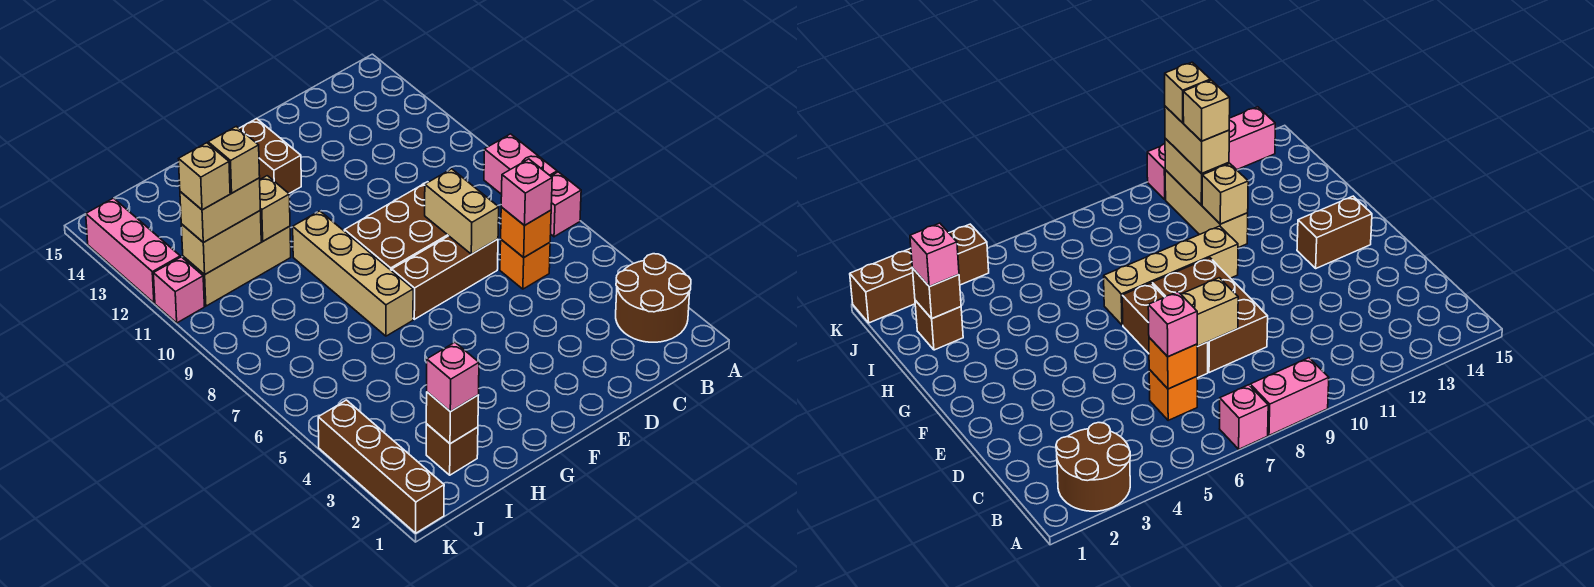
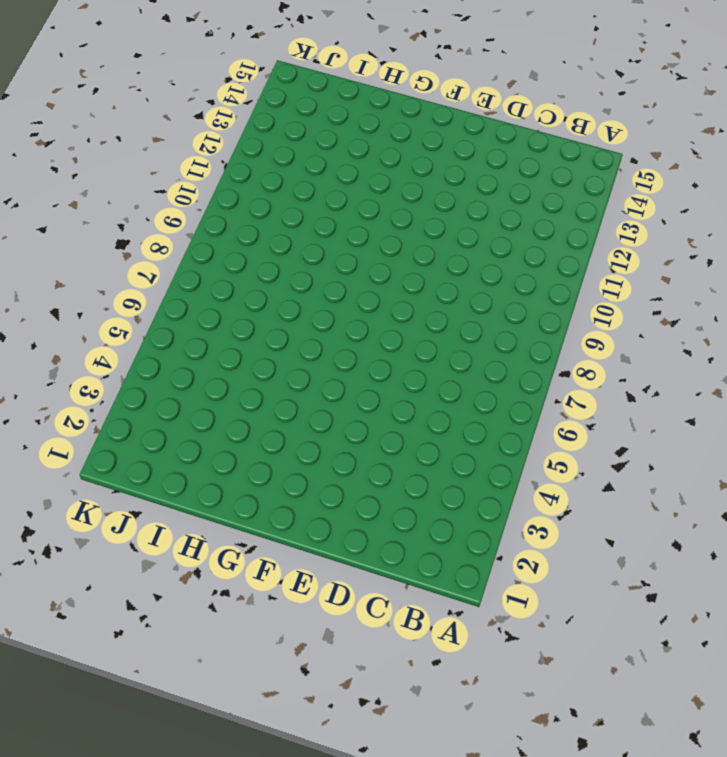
none -> brown round brick A2:B3 level 1
none -> pink brick A7 level 1
none -> pink brick A8:A9 level 1

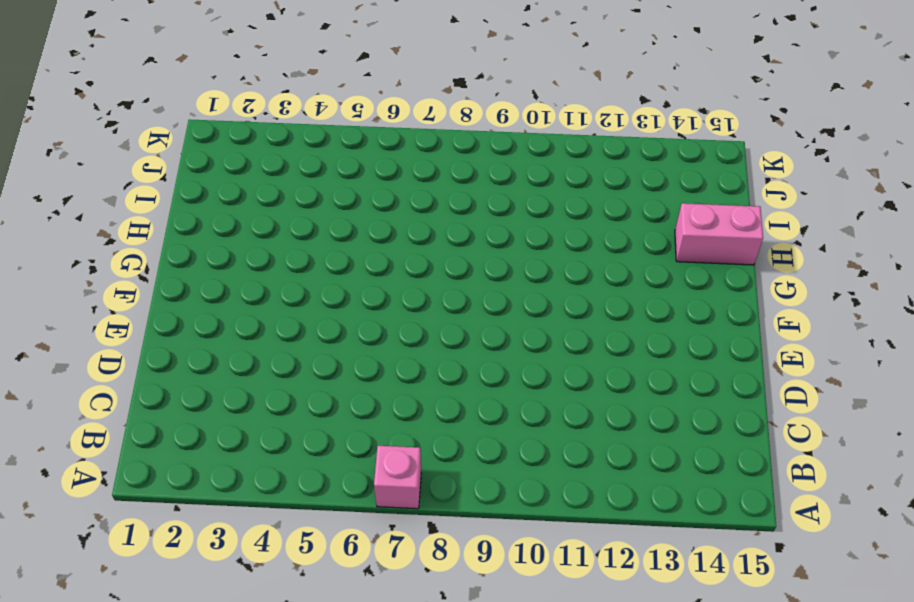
pink brick H14:H15 level 1 -> pink brick A8:A9 level 1
none -> brown round brick A2:B3 level 1
none -> orange brick C6 level 1
none -> brown brick D7:F7 level 1

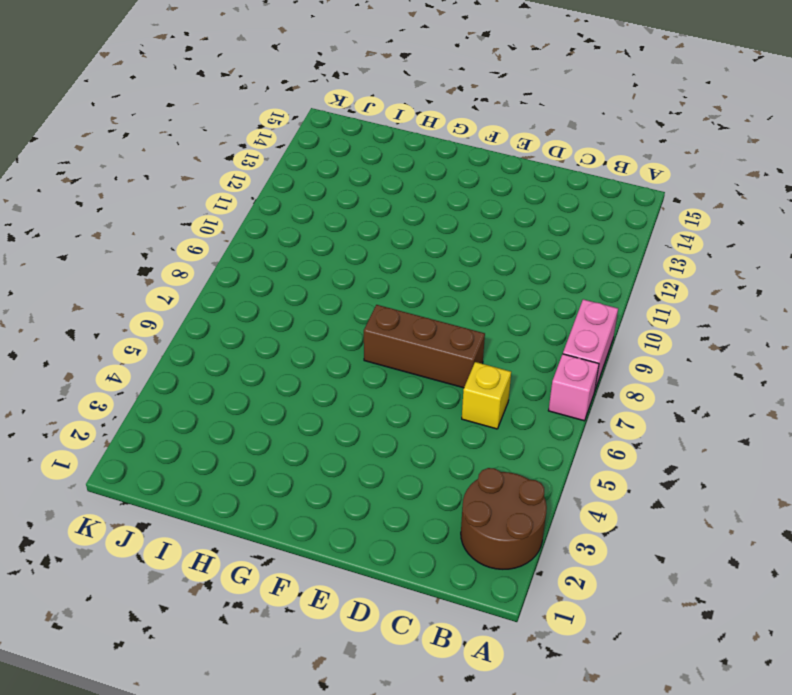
yellow brick C6 level 1 -> orange brick C6 level 1
none -> brown brick D8:F9 level 1
none -> brown brick F13:F14 level 1
none -> tan brick G7:G10 level 1

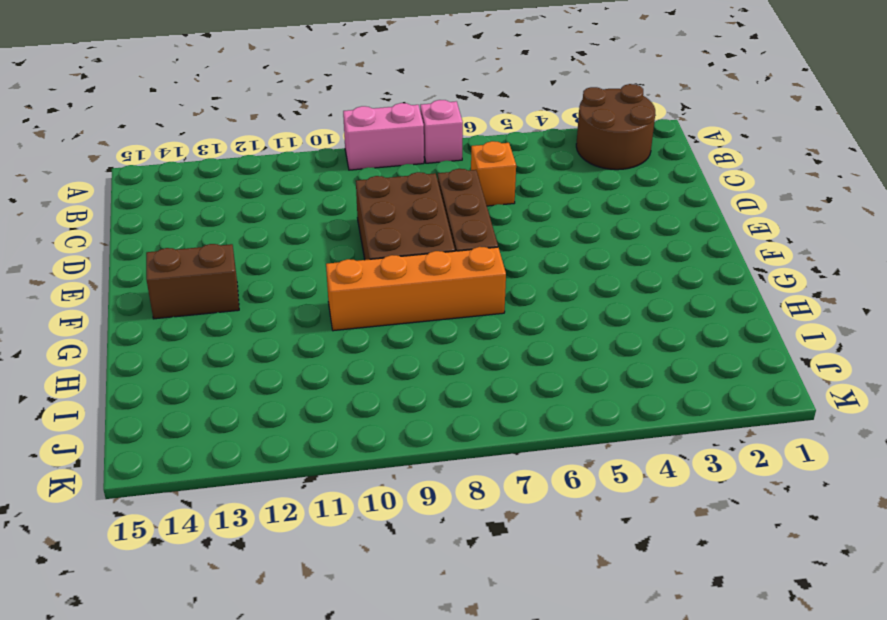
orange brick G7:G10 level 1 -> tan brick G7:G10 level 1
none -> tan brick H11:J11 level 1
none -> brown brick I2 level 1
none -> brown brick K1:K4 level 1

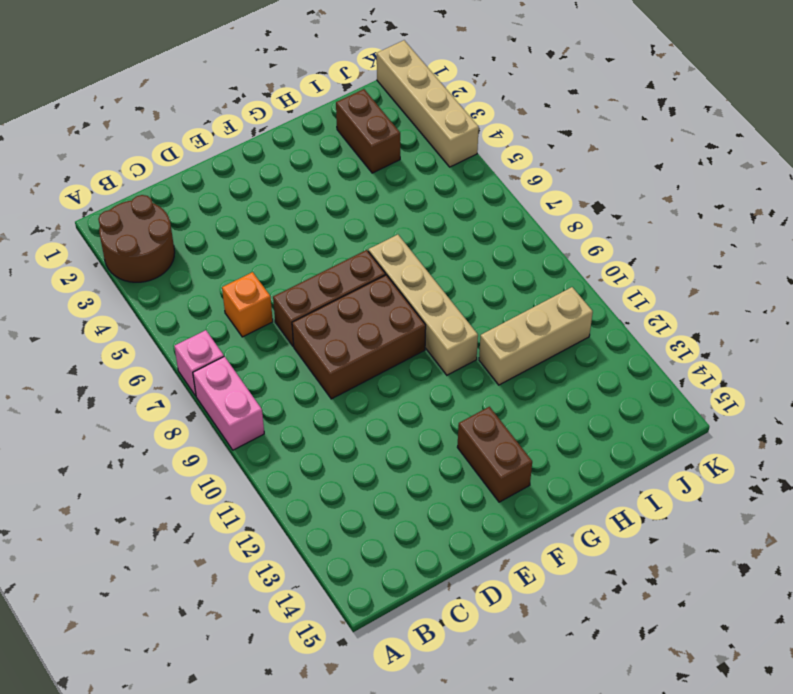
brown brick I2:I3 level 1 -> brown brick I2 level 1
tan brick K1:K4 level 1 -> brown brick K1:K4 level 1
none -> pink brick K11 level 1
none -> pink brick K12:K14 level 1
none -> orange brick C6 level 2

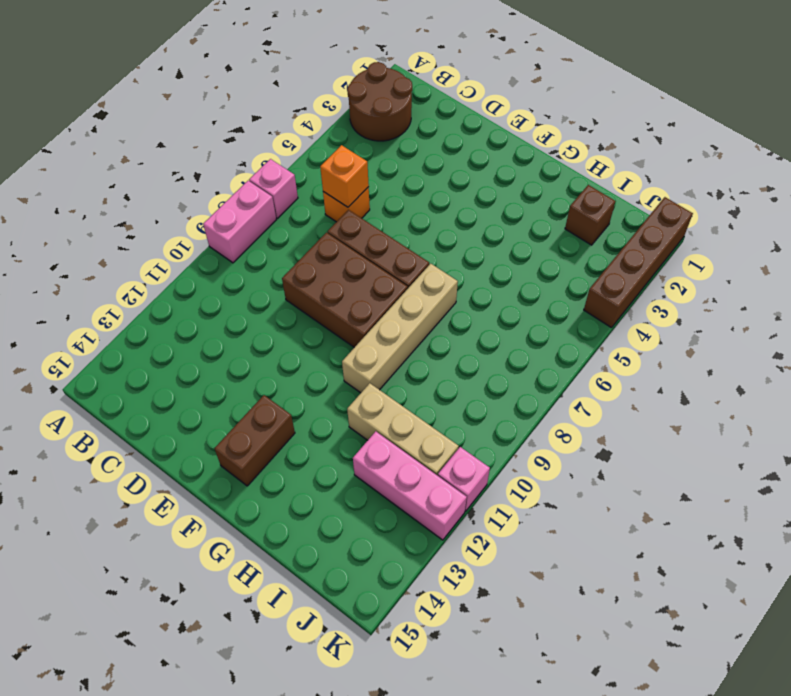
pink brick I12:K12 level 1 -> pink brick K12:K14 level 1
none -> tan brick D7:D8 level 2
none -> tan brick H11 level 2
none -> brown brick I2 level 2

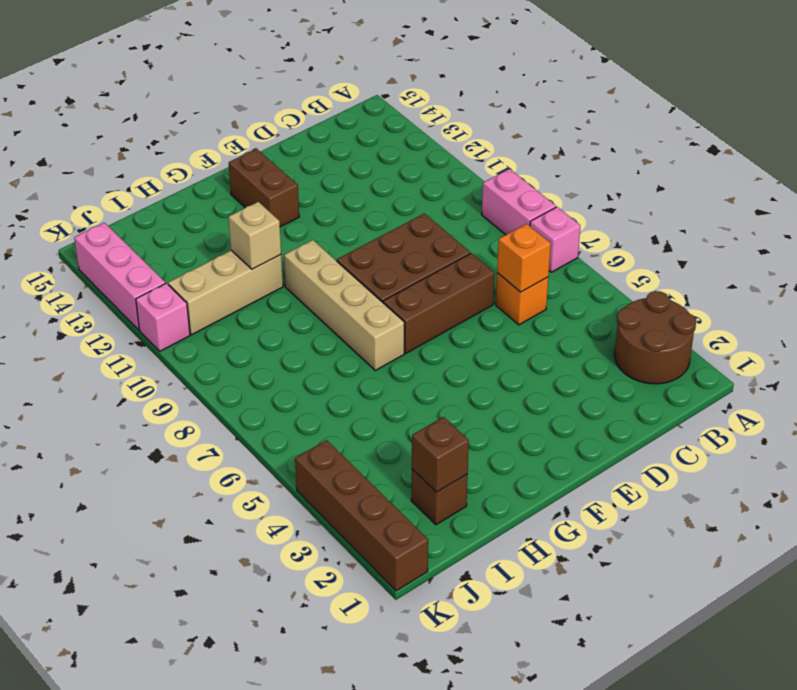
none -> tan brick D7:D8 level 2
none -> tan brick I11:J11 level 2
none -> pink brick C6 level 3

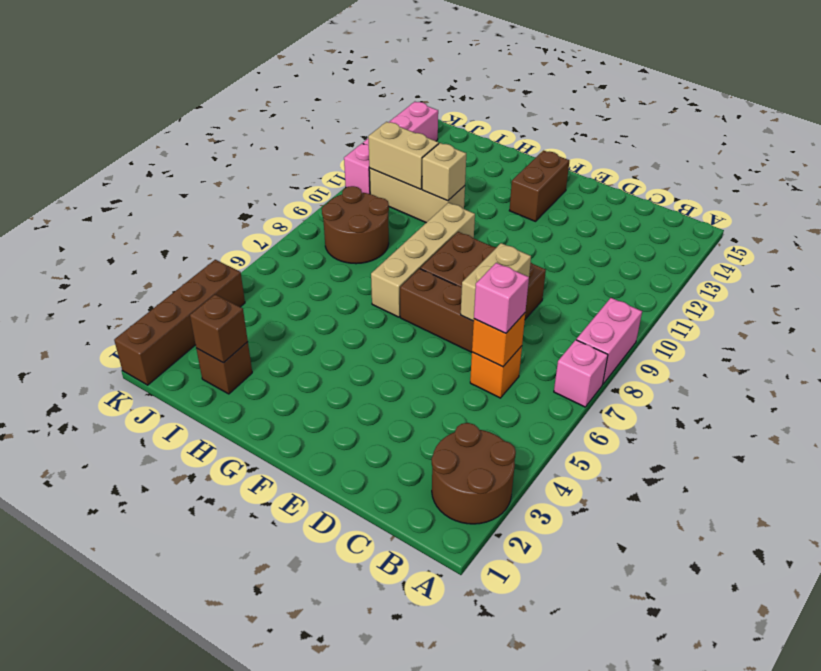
brown round brick I8:J9 level 1 -> none
none -> pink brick I2 level 3
none -> tan brick I11:J11 level 3
none -> tan brick I11 level 4

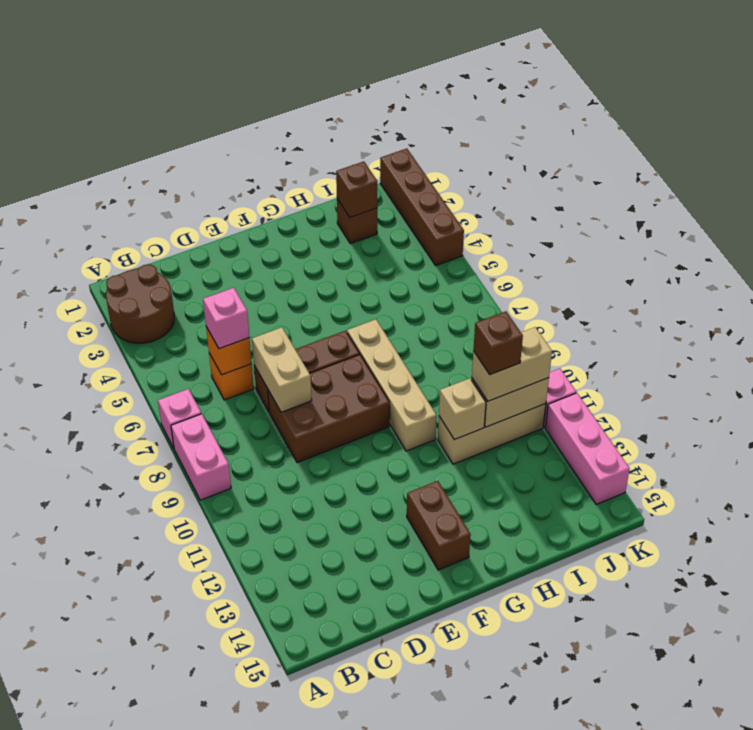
brown brick I11 level 4 -> tan brick I11 level 4
none -> pink brick I2 level 3
none -> tan brick J11 level 4

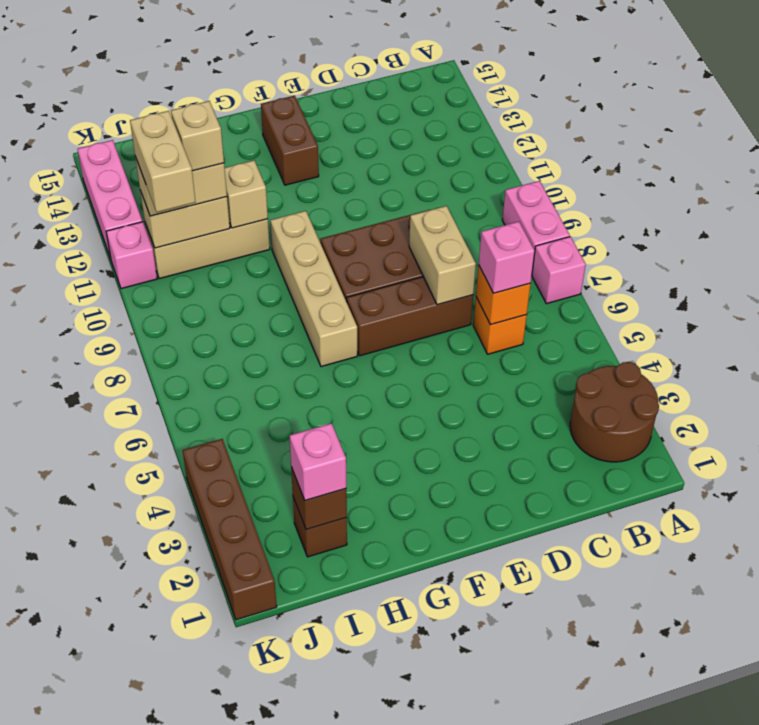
tan brick J10:J11 level 4 -> tan brick J11 level 4

